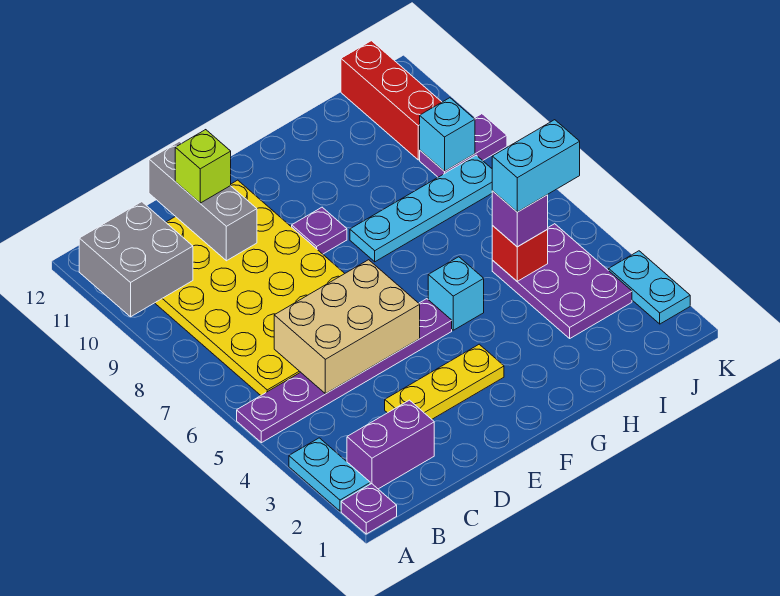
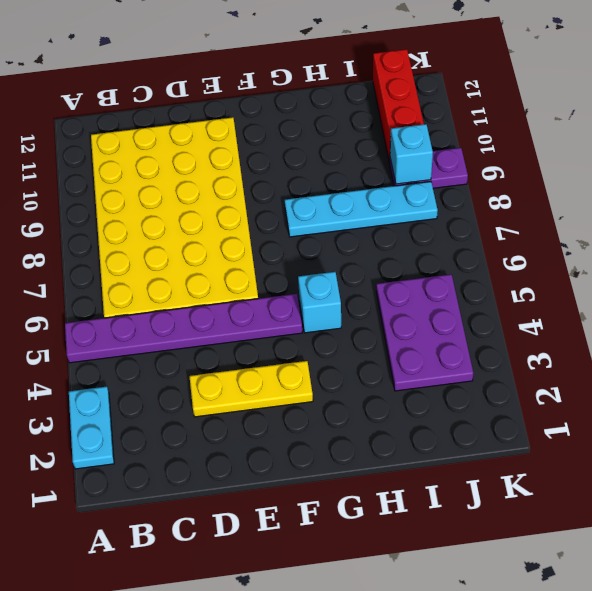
none -> purple plate A1 level 1
none -> purple brick B2:C2 level 1
none -> purple plate F9 level 1

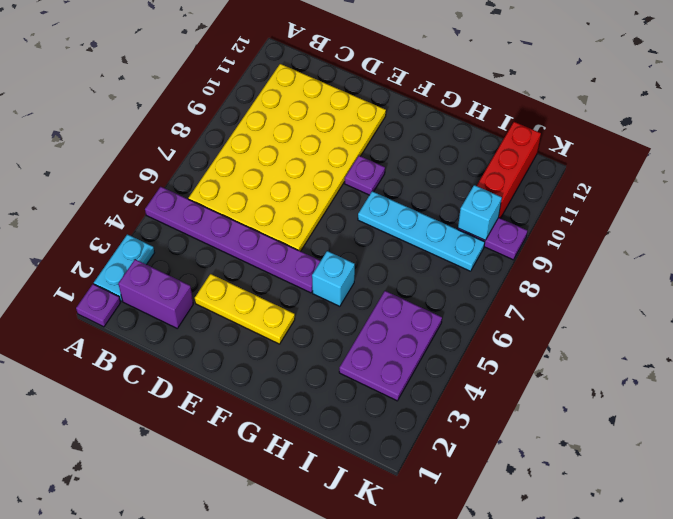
none -> cyan plate K2:K3 level 1
none -> grey brick A10:B11 level 2
none -> tan brick C5:E6 level 2

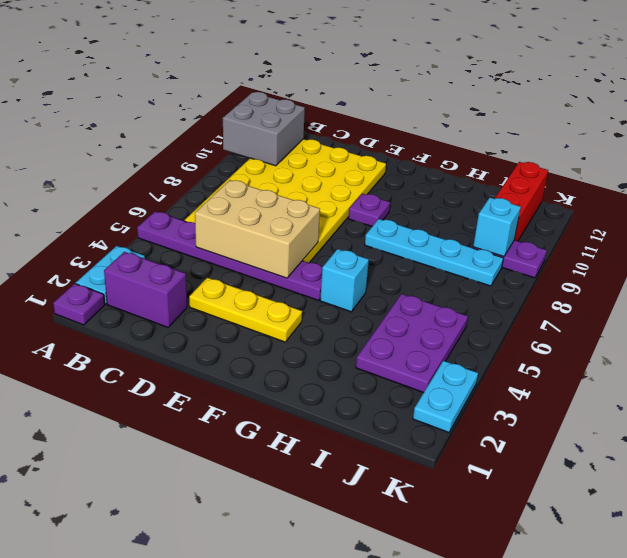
none -> grey brick D10:D12 level 2
none -> red brick I5 level 2
none -> lime brick D11 level 3

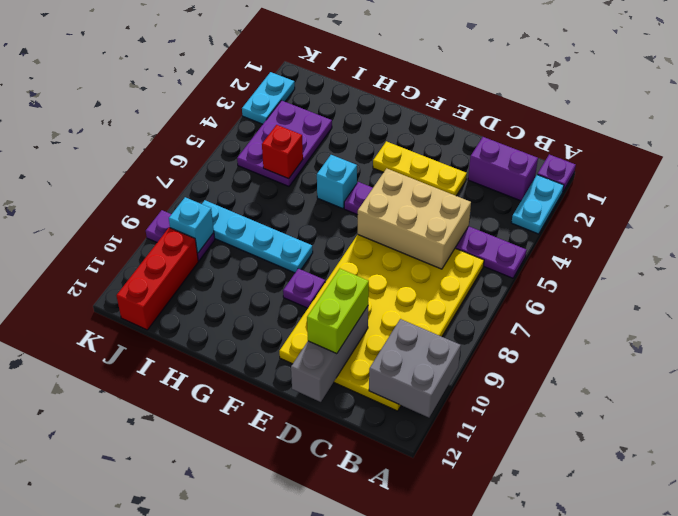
lime brick D10:D11 level 3 -> lime brick D11 level 3
none -> purple brick I5 level 3
none -> cyan brick I5:J5 level 4

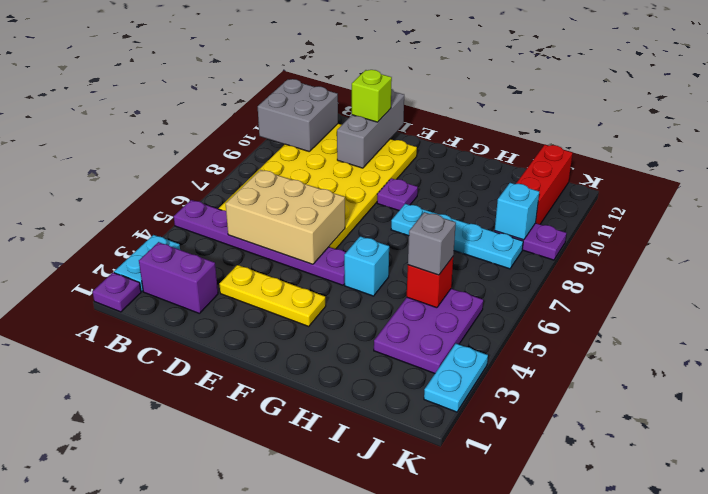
grey brick I5 level 3 -> purple brick I5 level 3
none -> cyan brick I5:J5 level 4

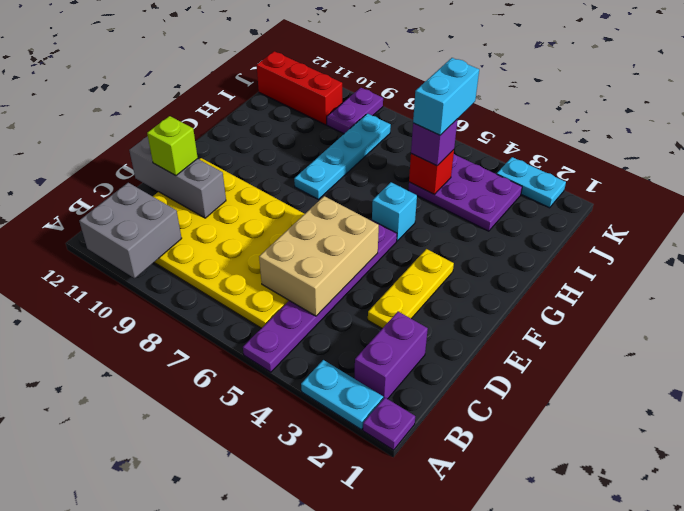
none -> purple plate F9 level 1
none -> cyan brick J9 level 2

